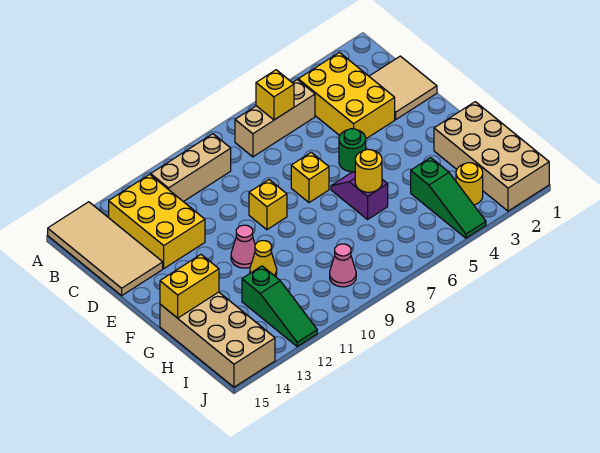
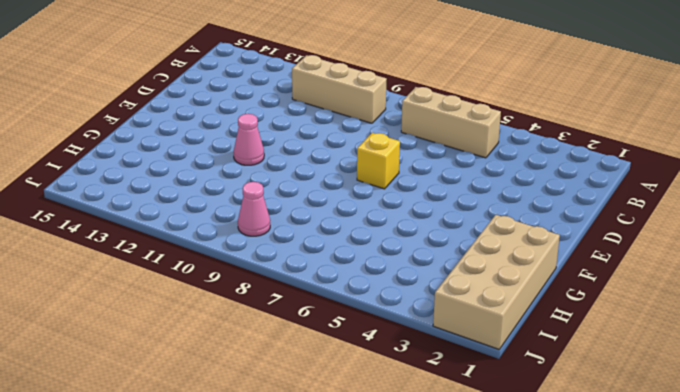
none -> tan tile A14:D15 level 1
none -> yellow brick B3:D4 level 1
none -> yellow brick B12:D13 level 1

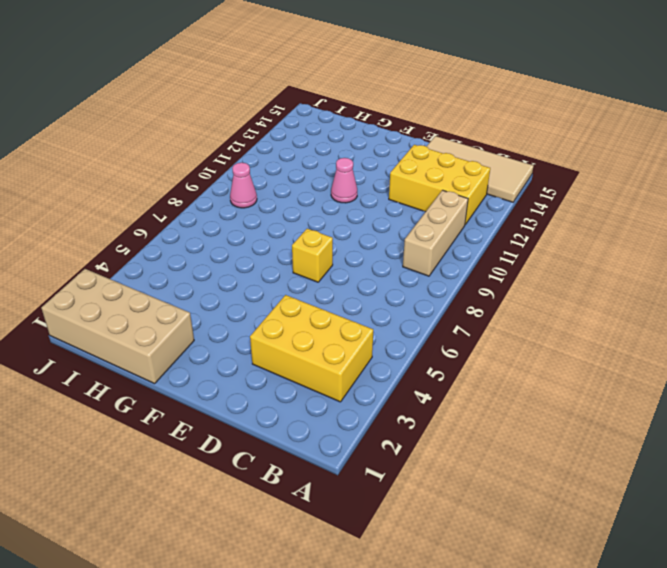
none -> tan brick B5:B7 level 1
none -> tan tile C1:D2 level 1
none -> green round brick E5 level 1

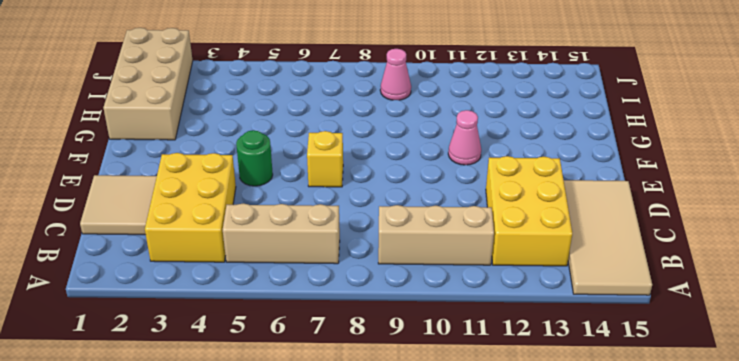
none -> yellow brick E9 level 1
none -> purple slope F6:G6 level 1 top G
none -> yellow cone G11 level 1

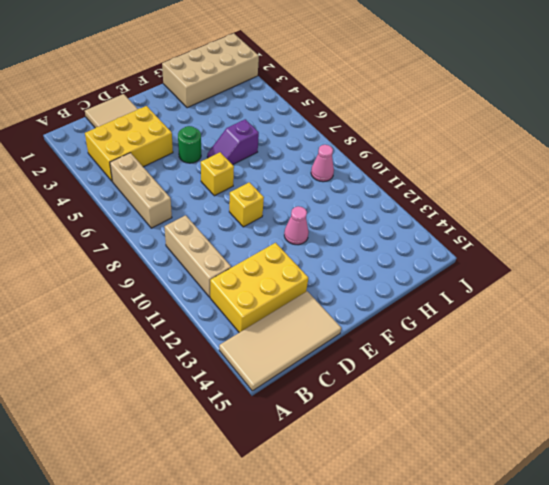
none -> yellow cone G11 level 1
none -> tan brick G14:J15 level 1
none -> green slope H4:J4 level 1 top H

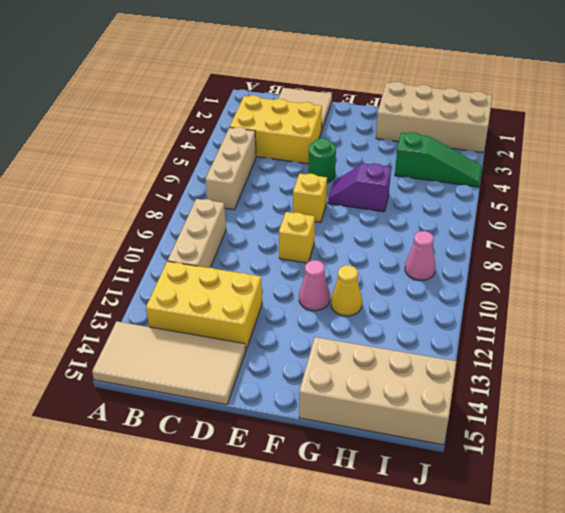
none -> green slope H12:J12 level 1 top H
none -> yellow round brick I3 level 1
none -> yellow brick B6 level 2

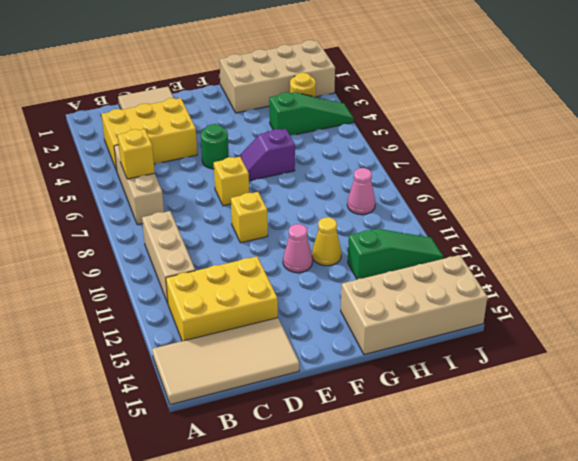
none -> yellow round brick G6 level 2
none -> yellow brick G14:G15 level 2

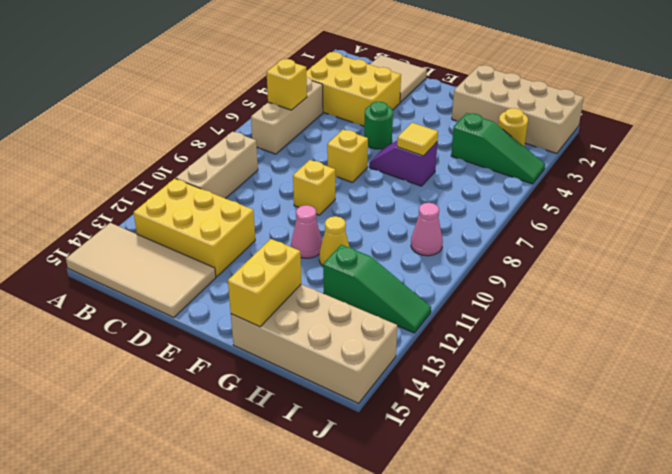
yellow tile G6 level 2 -> yellow round brick G6 level 2

